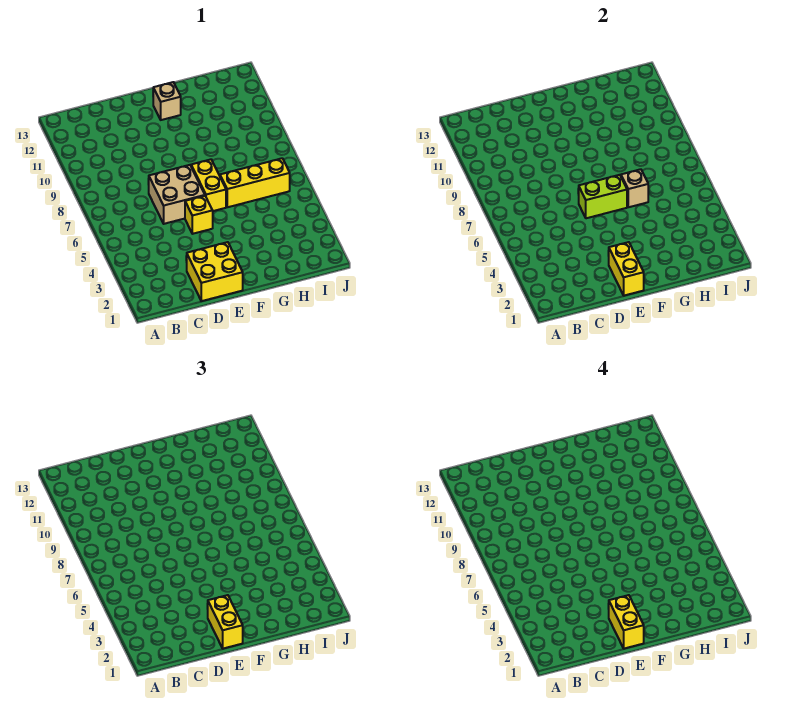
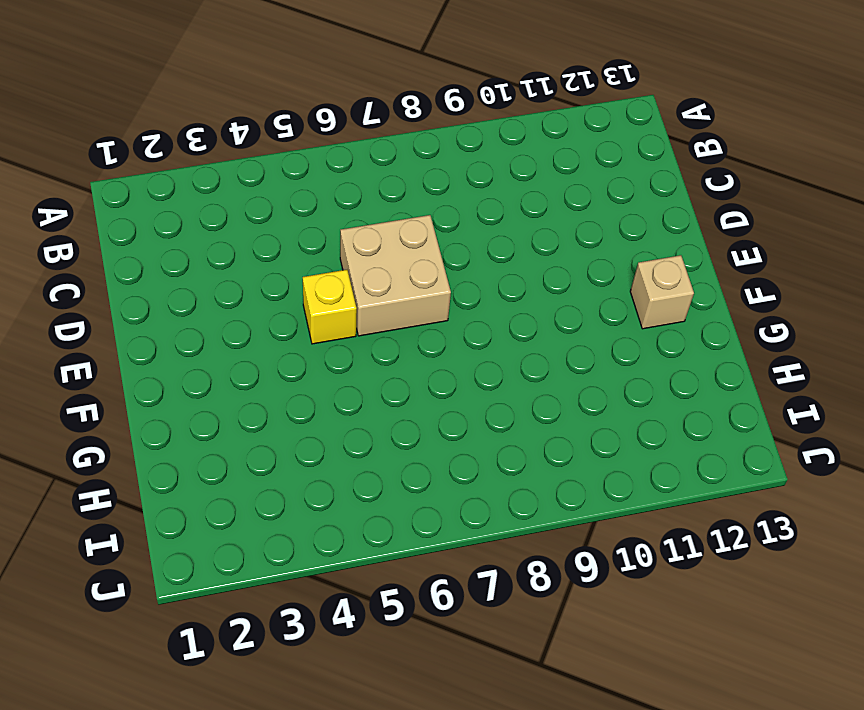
none -> yellow brick D1:E2 level 1
none -> yellow brick F6:F7 level 1

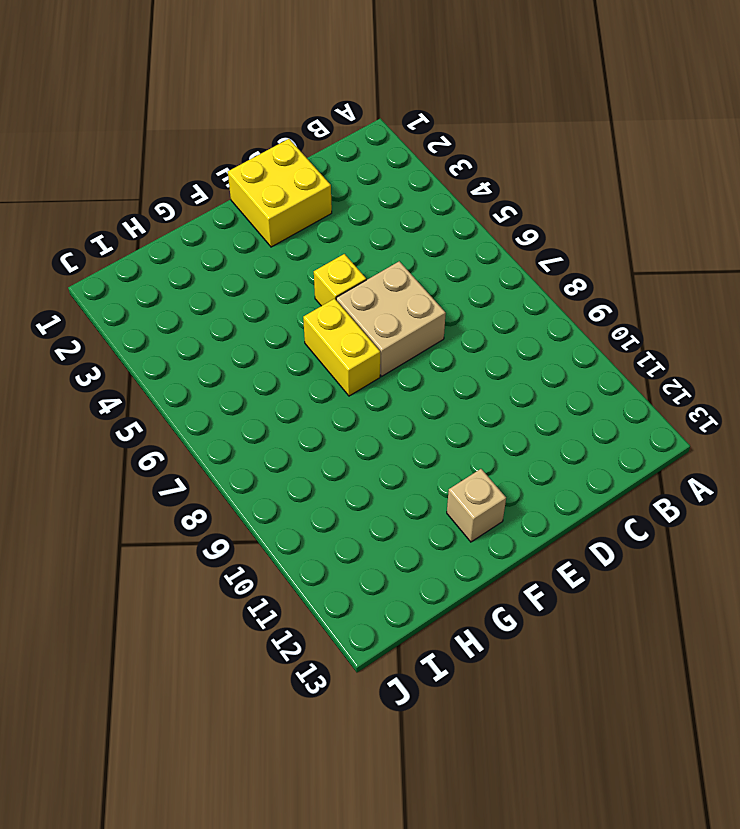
none -> yellow brick G6:I6 level 1
none -> yellow brick E1:E2 level 2

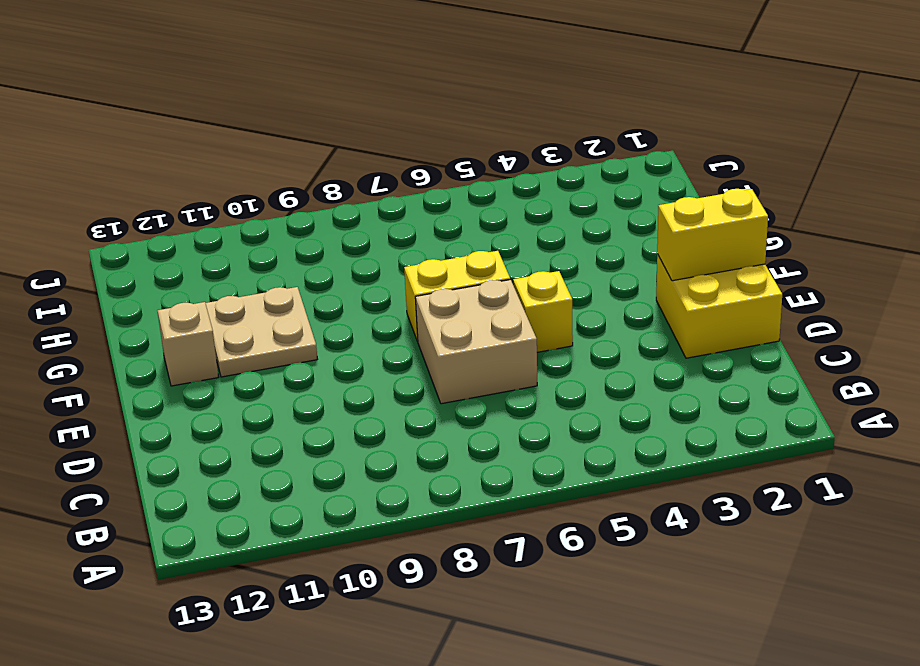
tan plate F10:G11 level 1 -> none
none -> yellow brick G6:I6 level 1
none -> lime brick E6:F6 level 2

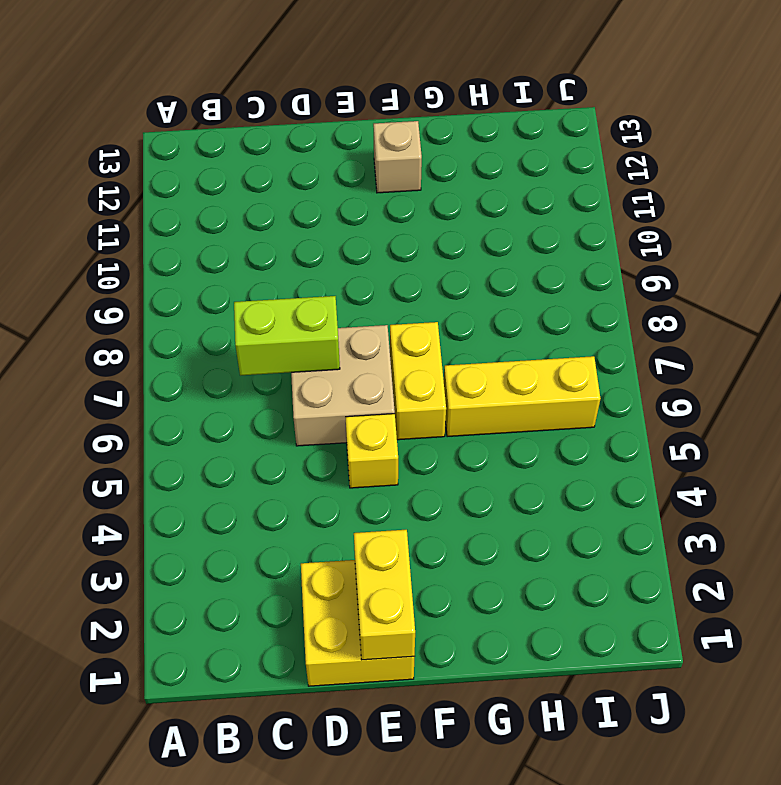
lime brick C7:D7 level 2 -> lime brick E6:F6 level 2
none -> tan brick G6 level 2
none -> yellow brick E1:E2 level 3

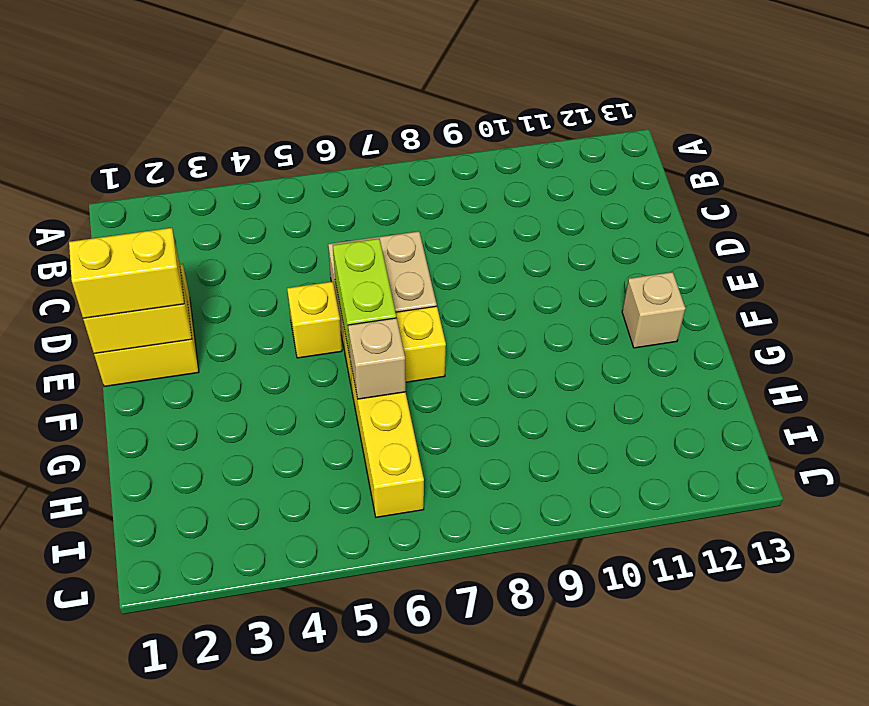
none -> yellow brick E1:E2 level 4

